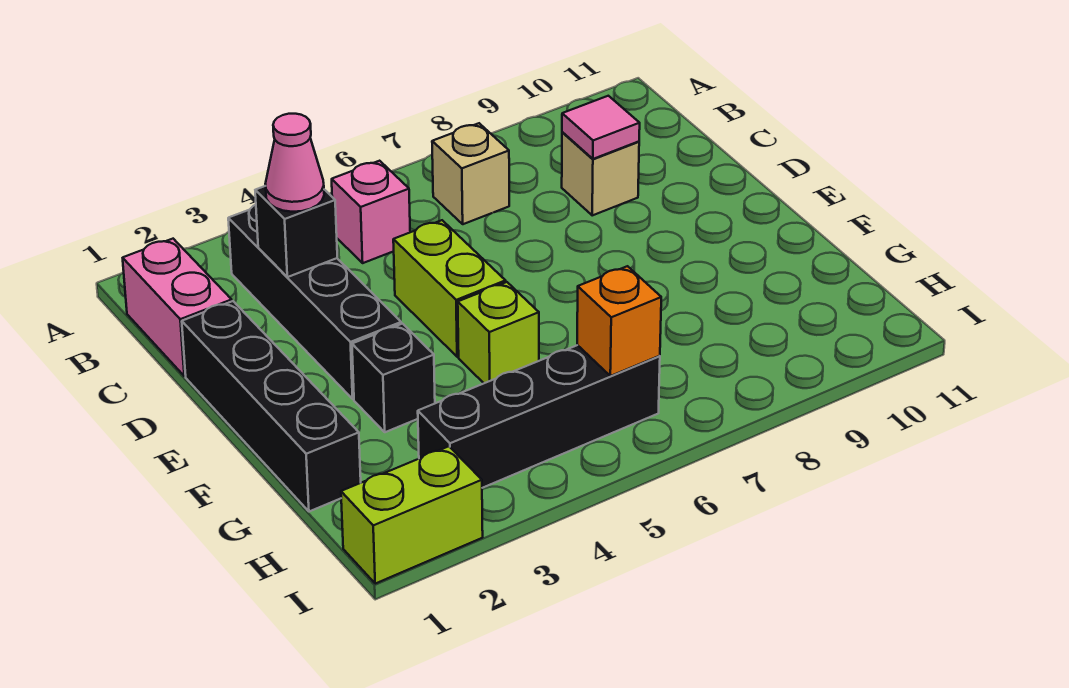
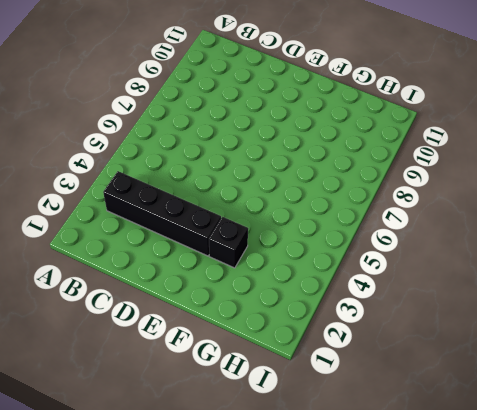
none -> pink brick B1:C1 level 1
none -> pink brick B5 level 1
none -> tan brick B7 level 1

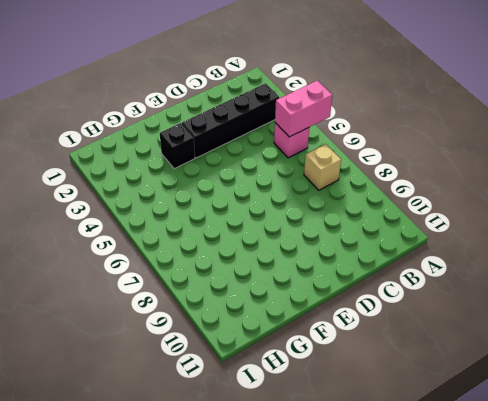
pink brick A5:B5 level 2 -> pink brick B1:C1 level 1
none -> tan brick C9 level 1
none -> black brick D1:G1 level 1
none -> lime brick D5:E5 level 1

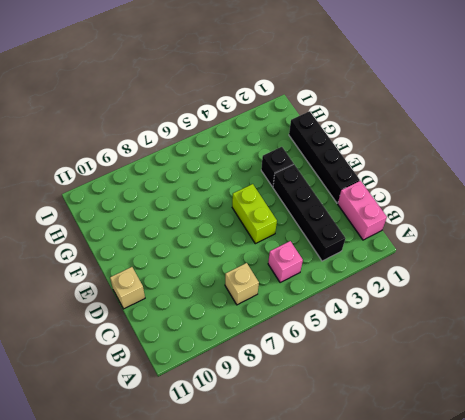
tan brick D11 level 1 -> tan brick C9 level 1
none -> lime brick F5 level 1
none -> black brick H3:H6 level 1
none -> lime brick I1:I2 level 1

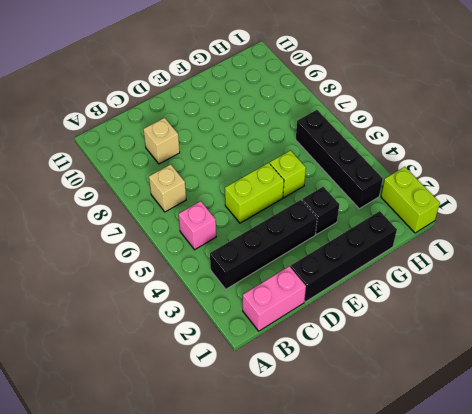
none -> black brick C3 level 2
none -> pink tile C9 level 2
none -> orange brick H6 level 2

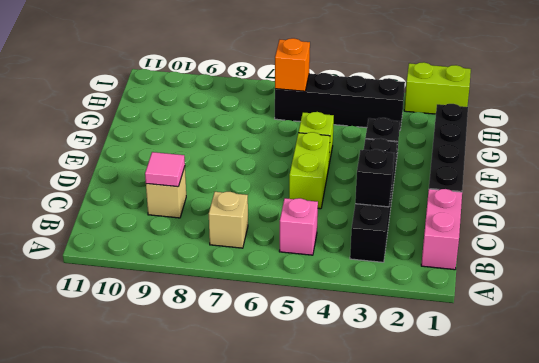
none -> pink cone C3 level 3

